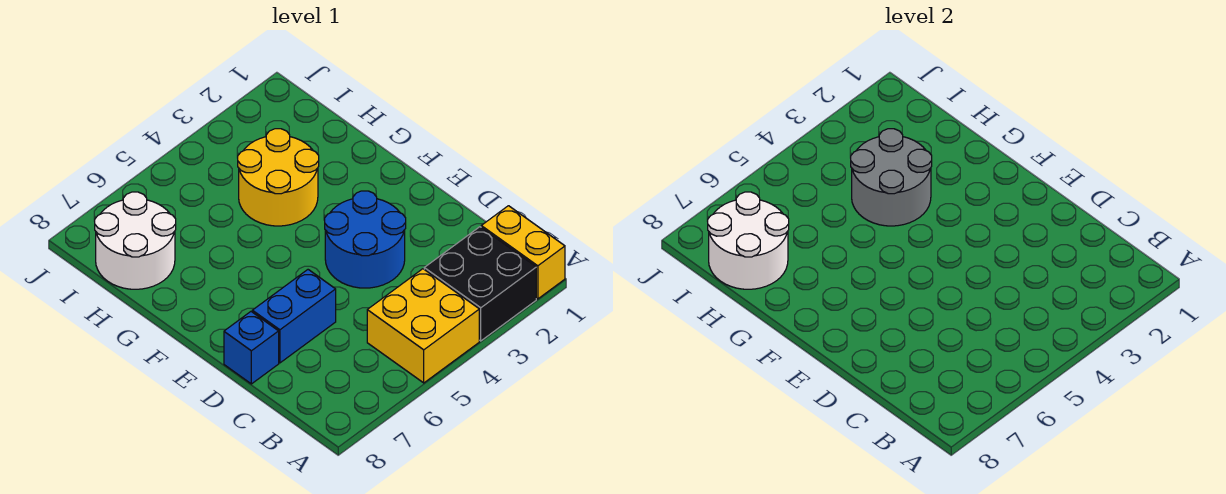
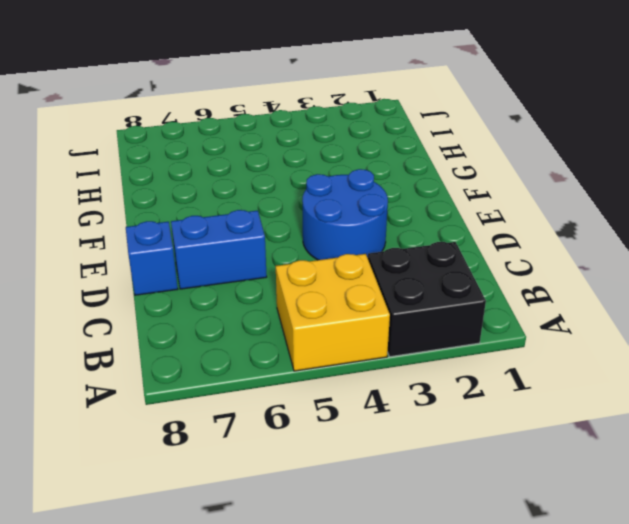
none -> yellow brick A1:B1 level 1
none -> yellow round brick G3:H4 level 1

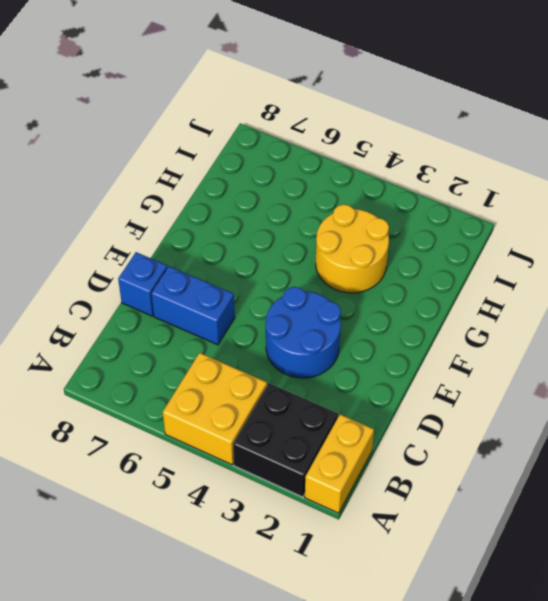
none -> white round brick H7:I8 level 1
none -> grey round brick G3:H4 level 2

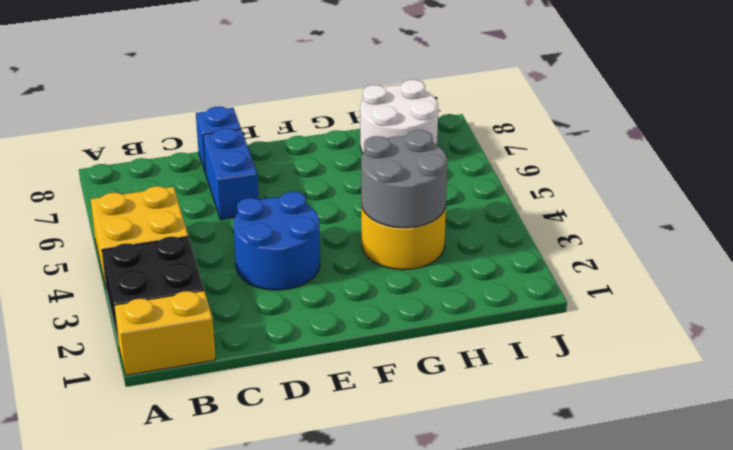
none -> white round brick H7:I8 level 2

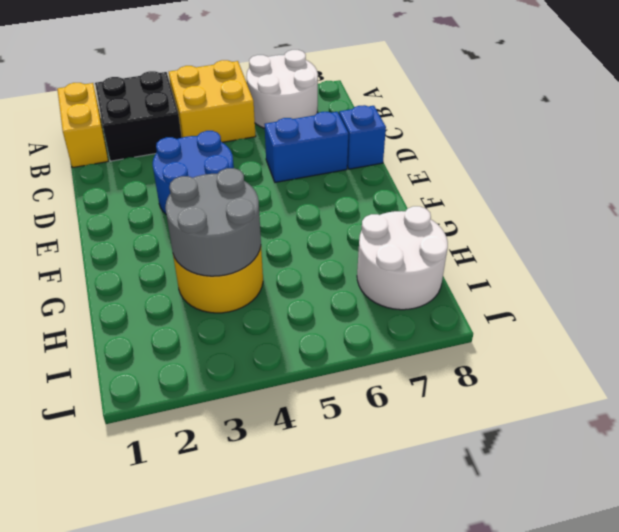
white round brick A6:B7 level 1 -> white round brick H7:I8 level 2

